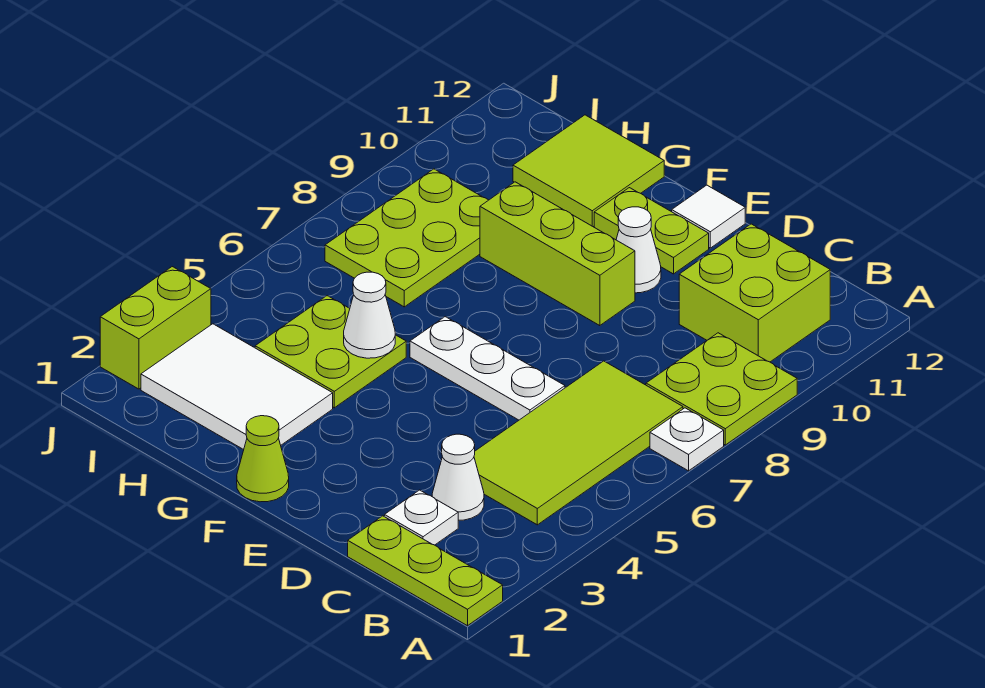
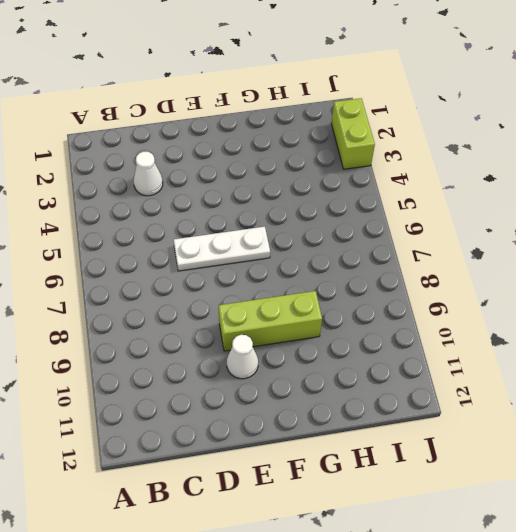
none -> lime plate A1:C1 level 1
none -> white plate A7 level 1
none -> lime plate A8:B9 level 1

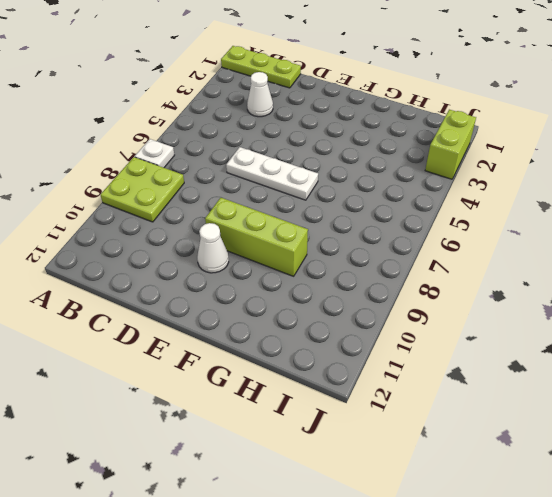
none -> lime tile B4:C7 level 1
none -> lime brick B10:C11 level 1
none -> white plate C2 level 1

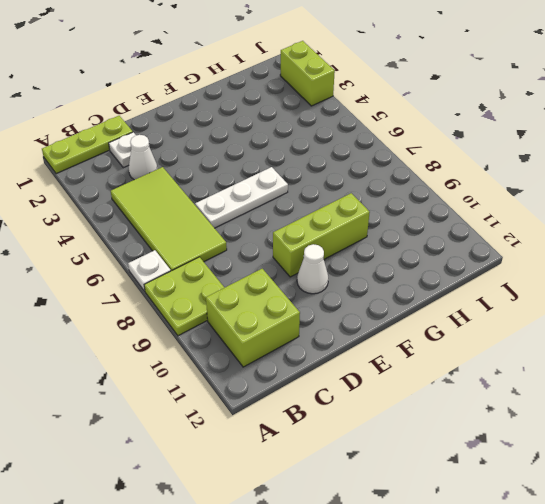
none -> lime plate E11:F11 level 1
none -> white tile E12 level 1
none -> lime cone F1 level 1

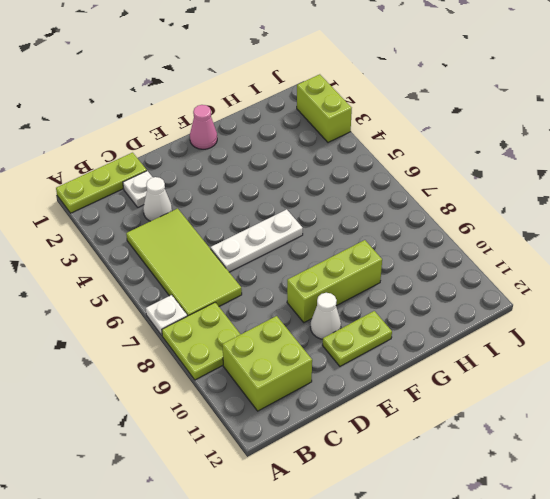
pink cone F1 level 1 -> lime cone F1 level 1
none -> white tile E12 level 1
none -> white tile G2:I3 level 1
none -> lime plate G4:H5 level 1

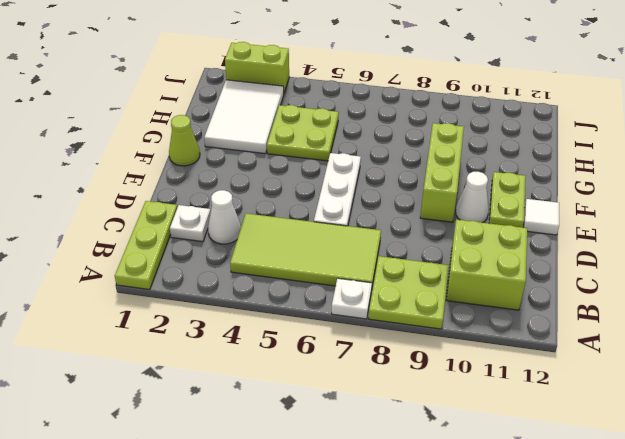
none -> lime tile G11:H12 level 1
none -> lime plate H7:I9 level 1
none -> white cone G5 level 2

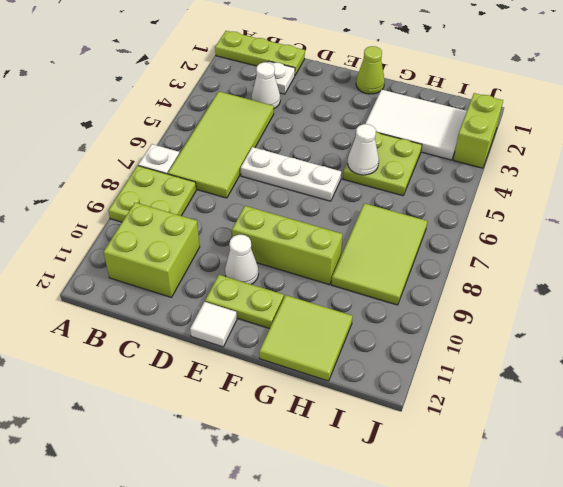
lime tile H7:I9 level 1 -> lime plate H7:I9 level 1

